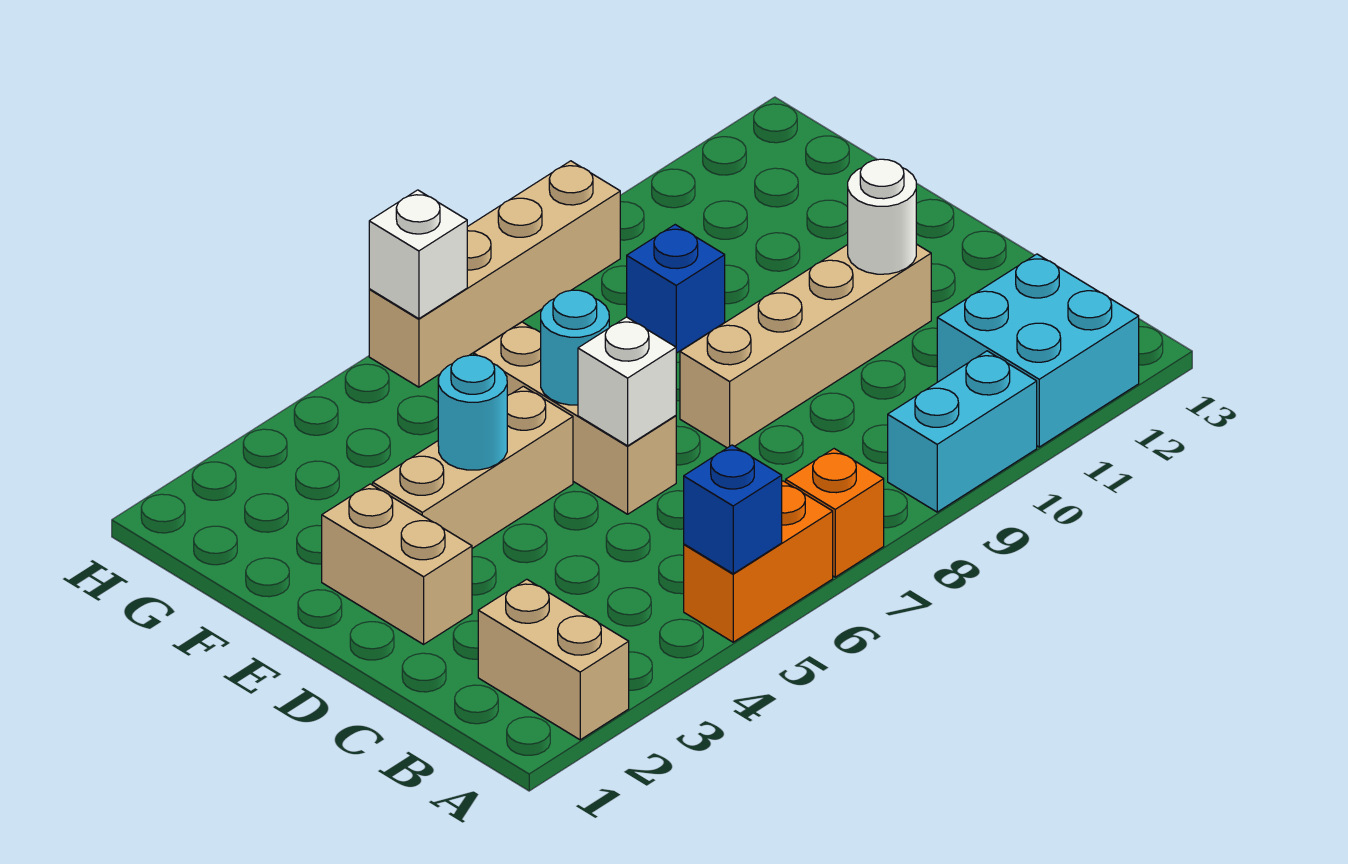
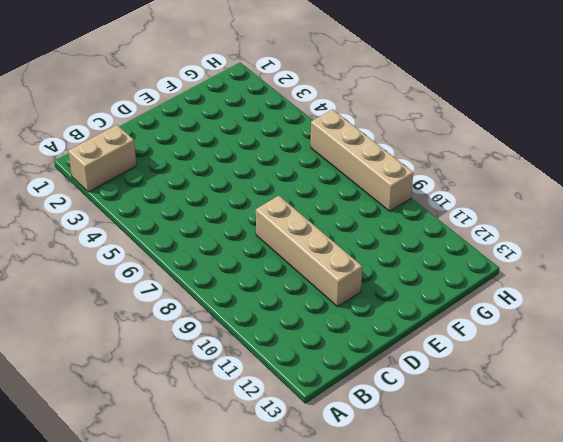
none -> orange brick A5:A6 level 1
none -> orange brick A7 level 1
none -> cyan brick A9:A10 level 1

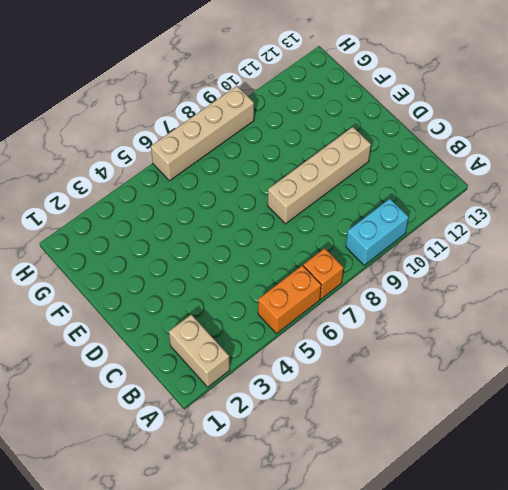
none -> cyan brick A11:B12 level 1
none -> tan brick D2:E2 level 1
none -> tan brick D6:F6 level 1

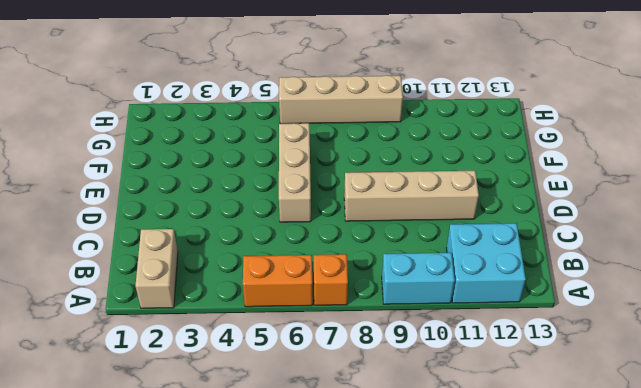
none -> tan brick D2:E2 level 1
none -> tan brick E3:E5 level 1
none -> blue brick F9 level 1

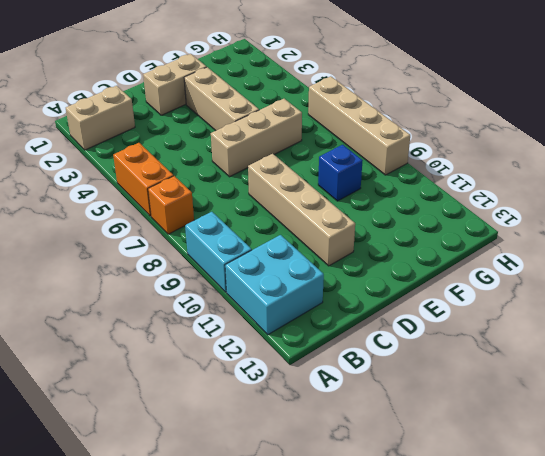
none -> blue brick A5 level 2
none -> white brick D6 level 2
none -> white round brick D11 level 2

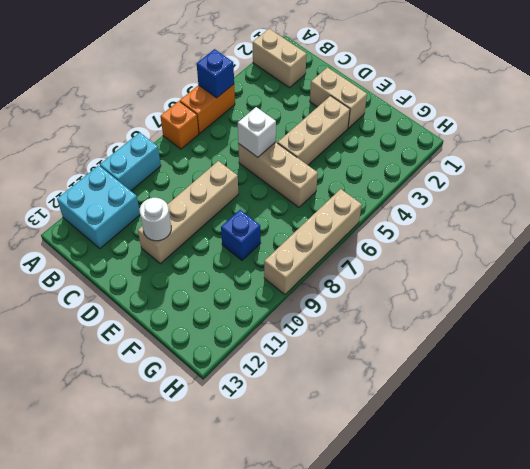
none -> cyan round brick E4 level 2
none -> cyan round brick E6 level 2
none -> white brick H6 level 2

